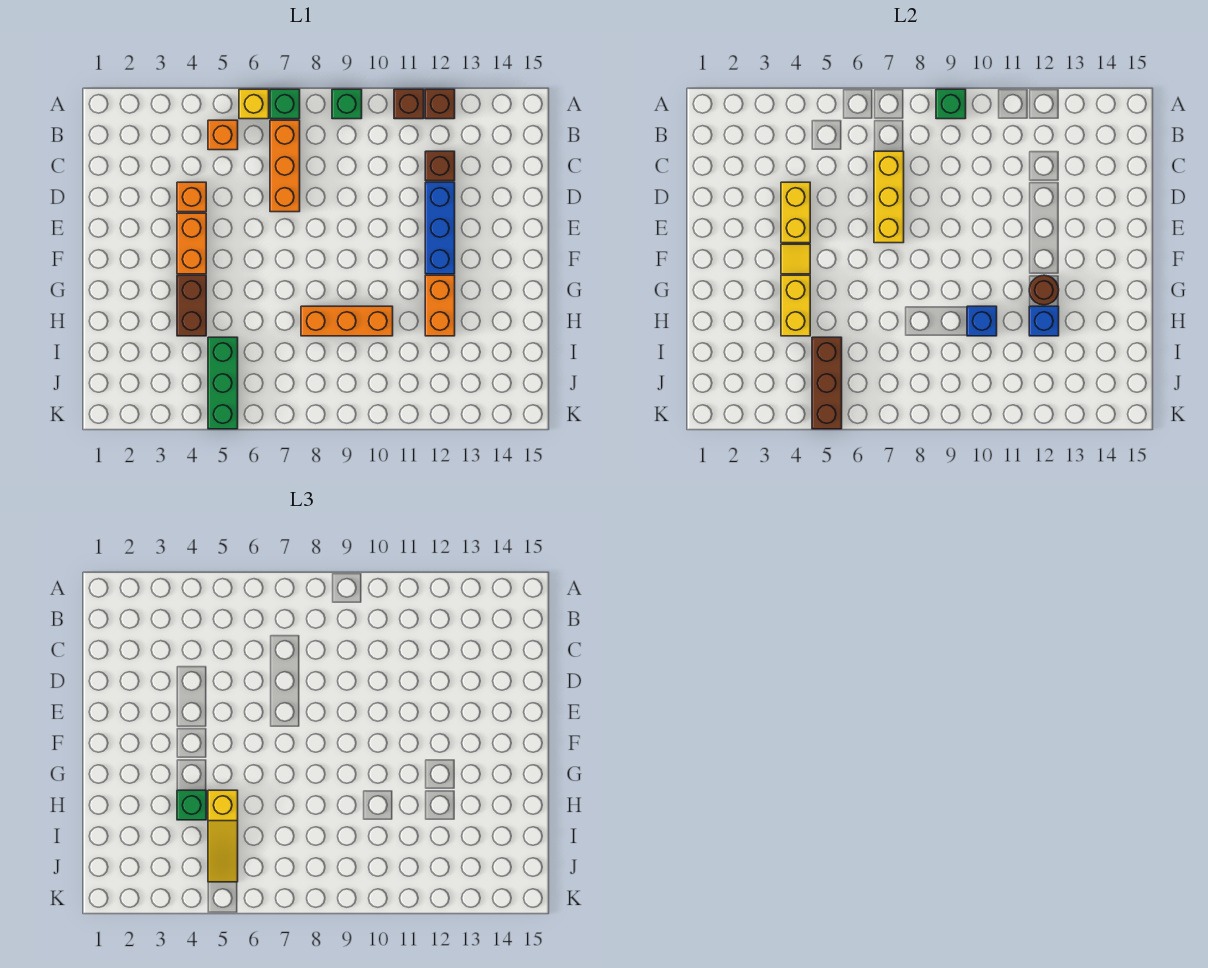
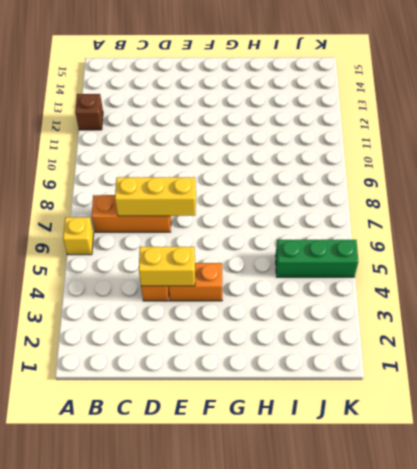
none -> green brick A7 level 1
none -> green brick A9 level 1
none -> brown brick A11 level 1

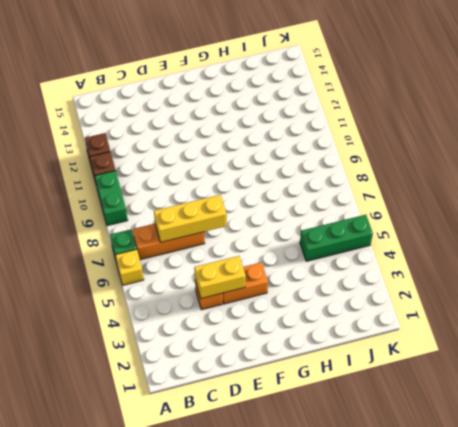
green brick A9:A10 level 1 -> green brick A9 level 1
none -> orange brick B5 level 1
none -> brown brick C12 level 1
none -> blue brick D12:F12 level 1

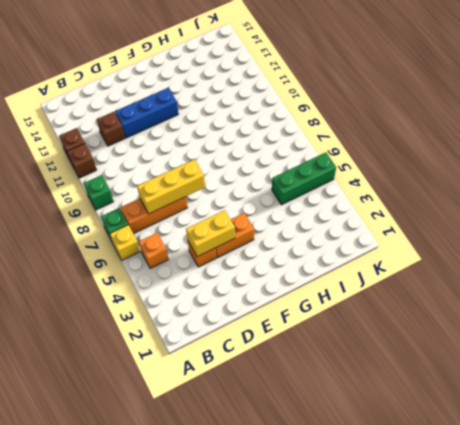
none -> brown brick G4:H4 level 1
none -> orange brick G12:H12 level 1
none -> orange brick H8:H10 level 1

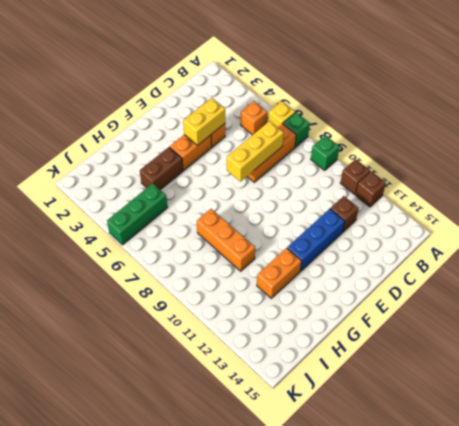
none -> green brick A9 level 2
none -> yellow tile F4 level 2
none -> yellow brick G4:H4 level 2

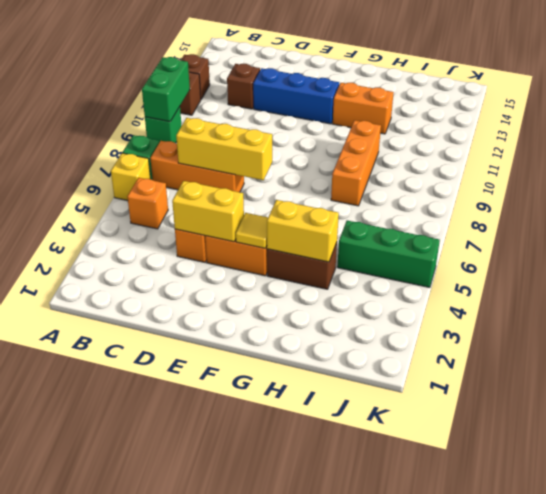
green brick A9:A10 level 2 -> green brick A9 level 2
none -> brown round brick G12 level 2
none -> blue brick H10 level 2
none -> blue brick H12 level 2

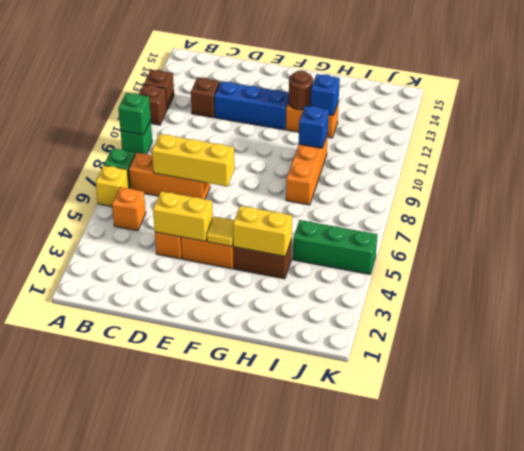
none -> brown brick I5:K5 level 2
none -> green brick H4 level 3
none -> yellow slope H5:J5 level 3 top H

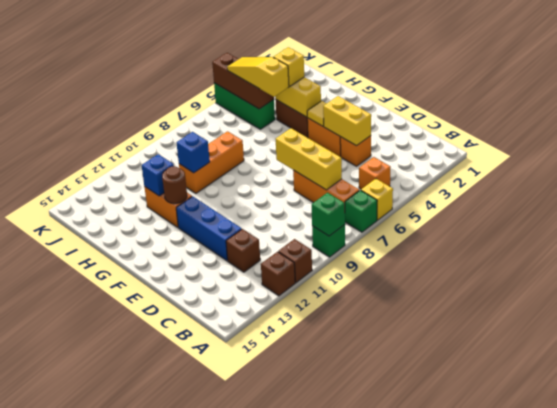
yellow brick H4 level 3 -> green brick H4 level 3

